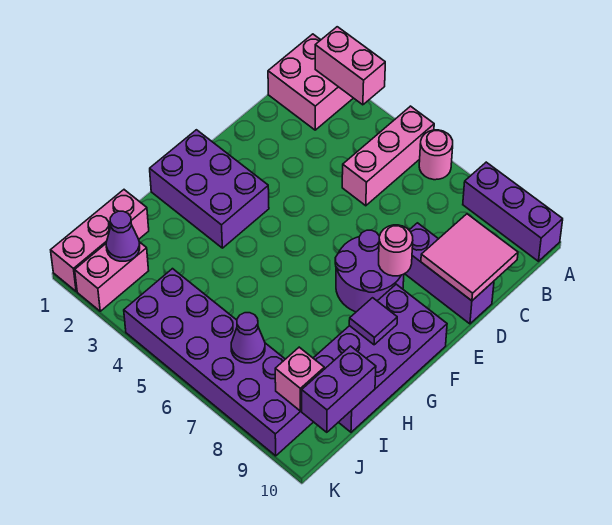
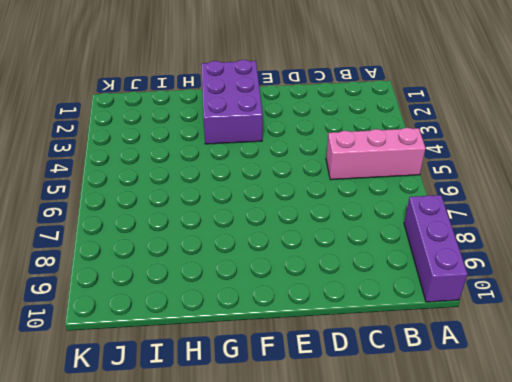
none -> pink brick A1:B2 level 1
none -> pink round brick A6 level 1
none -> purple brick D8:D10 level 1

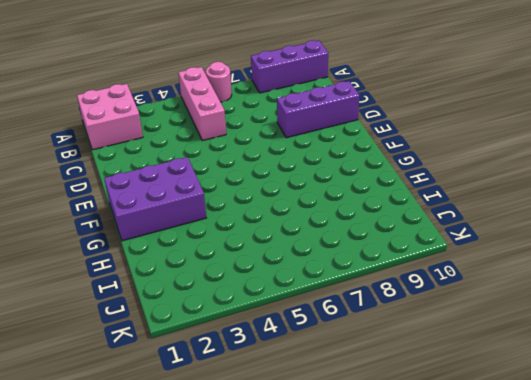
none -> purple round brick E7:F8 level 1
none -> purple brick F9:I10 level 1
none -> pink brick I1:K1 level 1

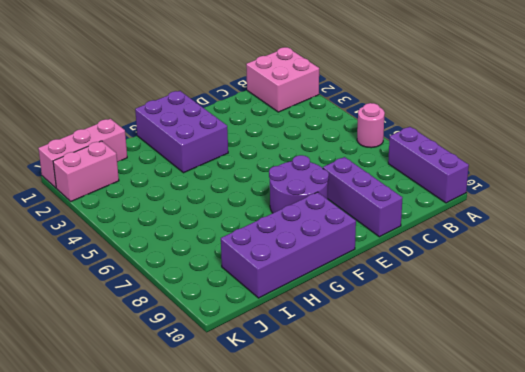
none -> pink brick A5:C5 level 1
none -> purple brick J4:K9 level 1
none -> pink brick A2:A3 level 2

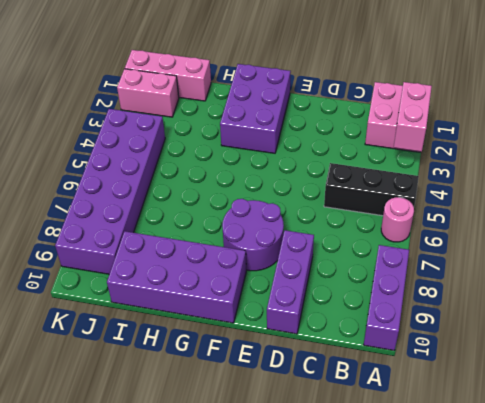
black brick A5:C5 level 1 -> pink brick A5:C5 level 1
none -> pink tile C9:D10 level 2
none -> pink round brick E8 level 2
none -> purple tile G9 level 2

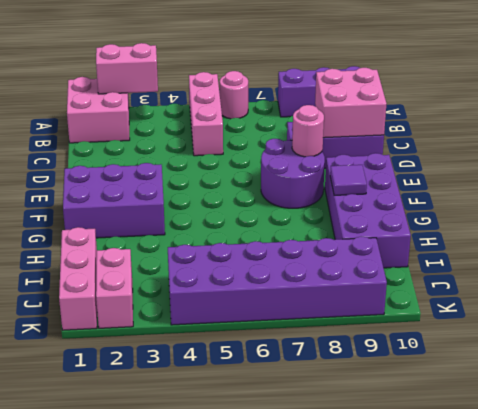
pink brick C9:D10 level 2 -> pink tile C9:D10 level 2
none -> purple brick I10:J10 level 2
none -> purple cone J2 level 2
none -> purple cone J7 level 2

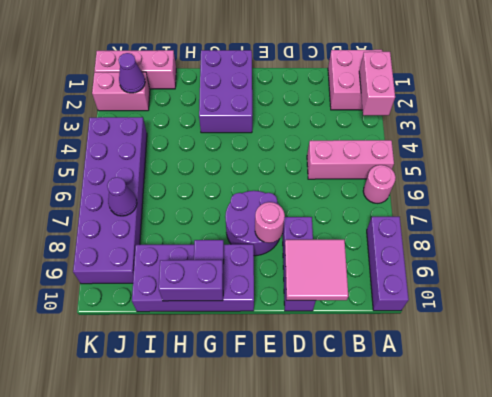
purple brick G10:H10 level 2 -> purple brick I10:J10 level 2
none -> pink brick J9 level 2

